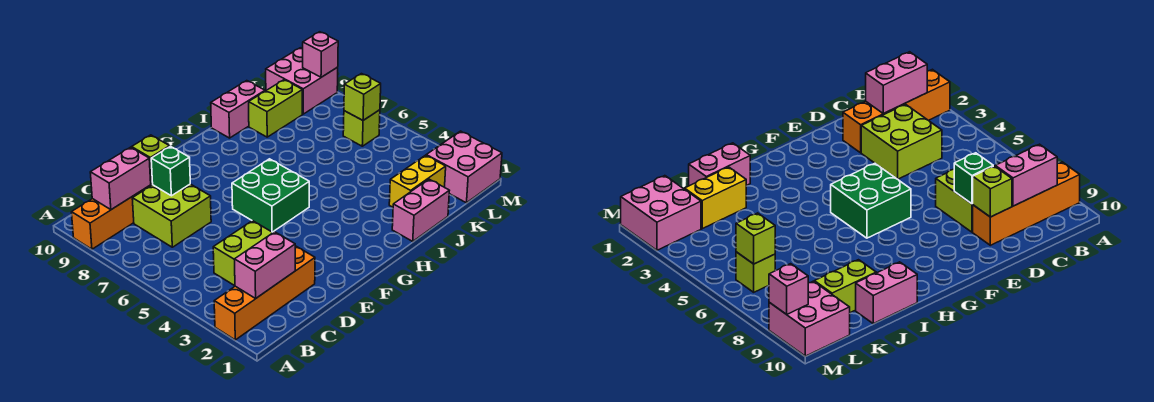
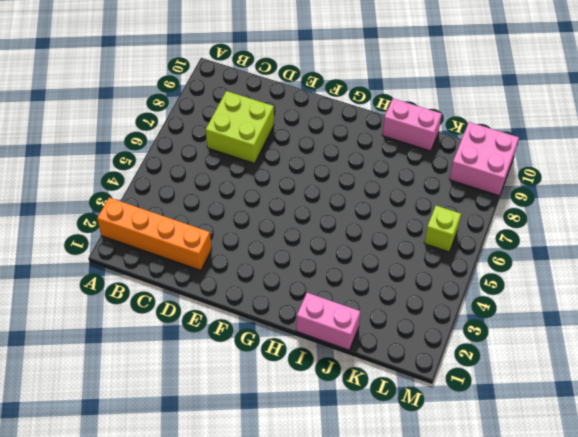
none -> orange brick A9:D9 level 1
none -> lime brick C3:D4 level 1
none -> green brick F5:G6 level 1

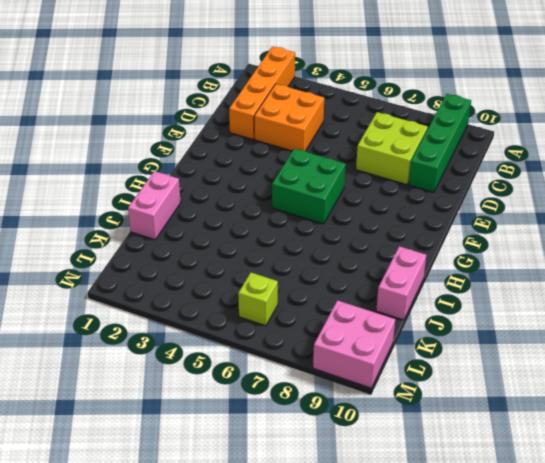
green brick A9:D9 level 1 -> orange brick A9:D9 level 1
orange brick C3:D4 level 1 -> lime brick C3:D4 level 1
none -> yellow brick J2:K2 level 1
none -> lime brick J9:K9 level 1
none -> pink brick L1:M2 level 1

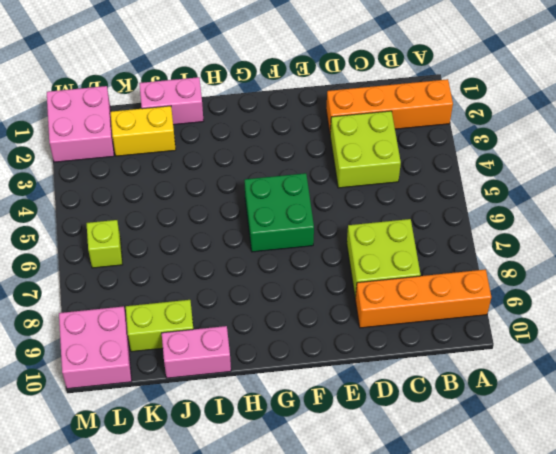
none -> pink brick B2:C2 level 2
none -> pink brick B9:C9 level 2
none -> green brick D8 level 2

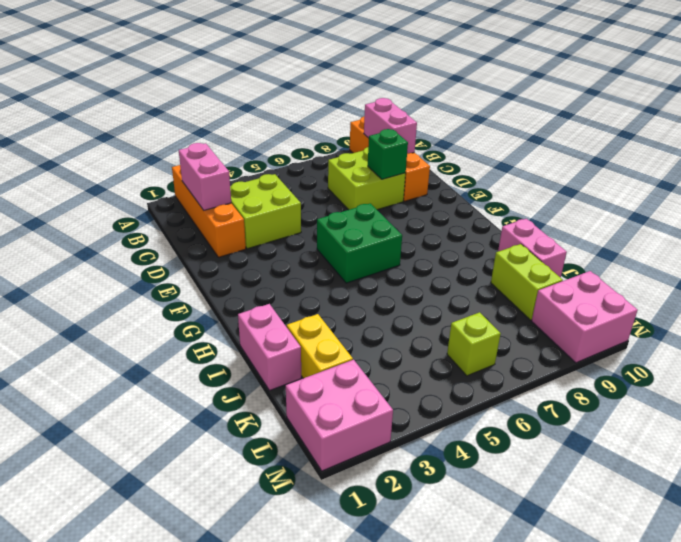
none -> lime brick D9 level 2
none -> lime brick L6 level 2
none -> pink brick M9 level 2

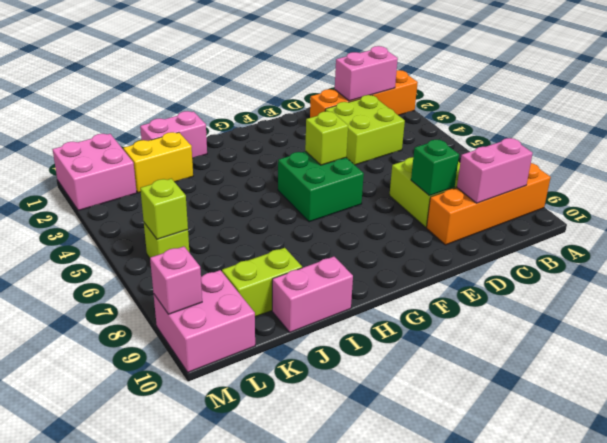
lime brick F5 level 2 -> lime brick D9 level 2

